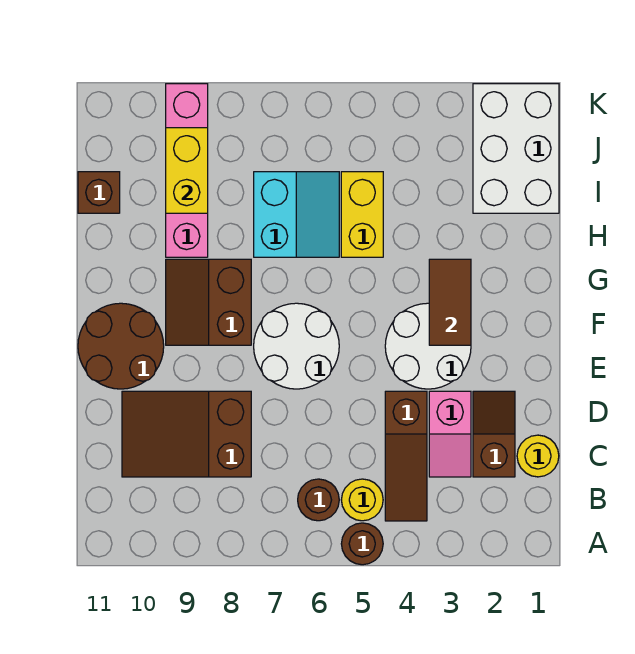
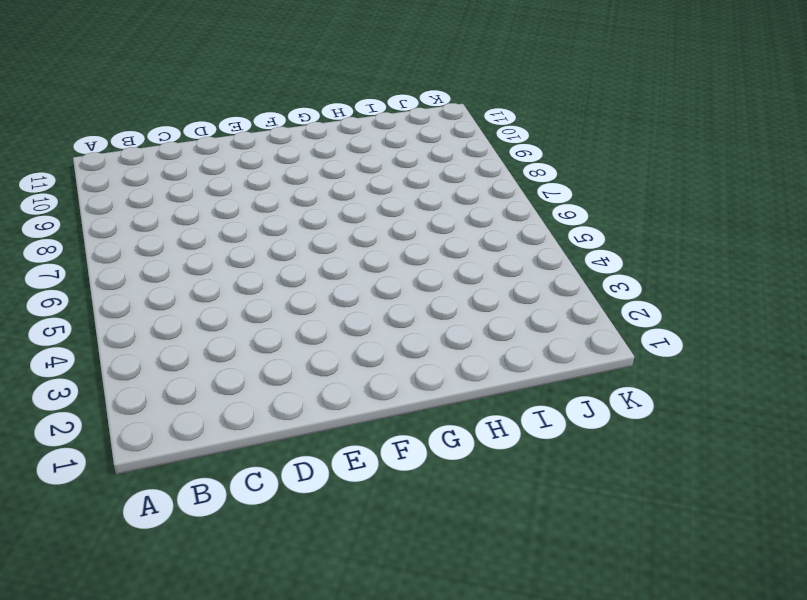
none -> brown round brick A5 level 1
none -> brown slope B4:D4 level 1 top D
none -> yellow round brick B5 level 1

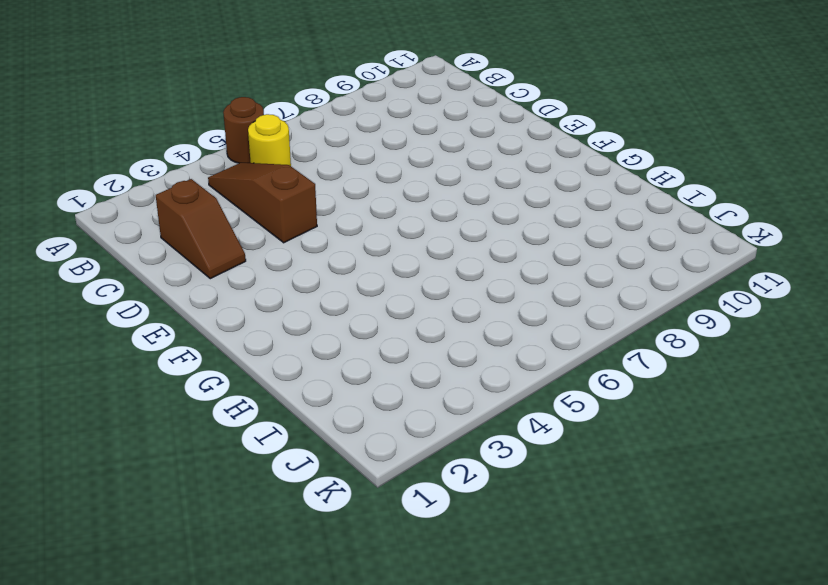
none -> brown round brick B6 level 1
none -> yellow round brick C1 level 1
none -> pink slope C3:D3 level 1 top D

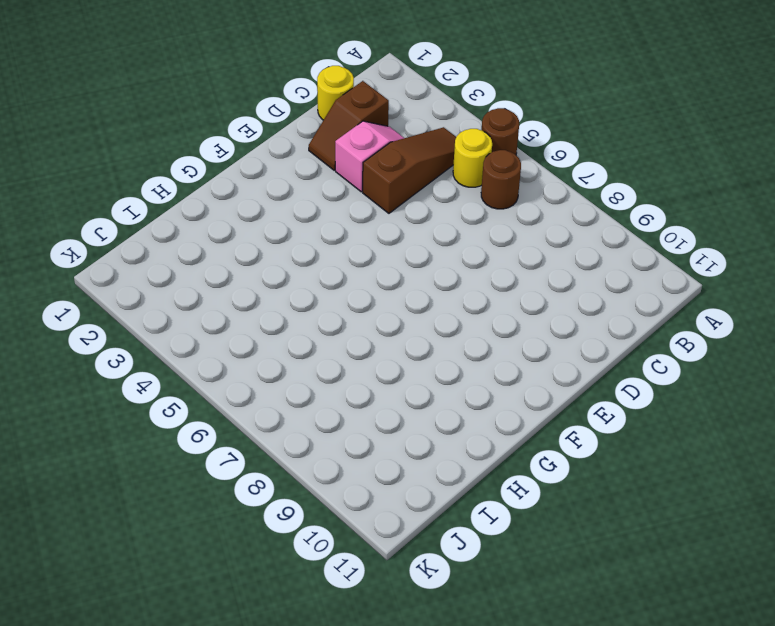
none -> brown slope C8:D10 level 1 top 8
none -> white round brick E3:F4 level 1
none -> white round brick E6:F7 level 1

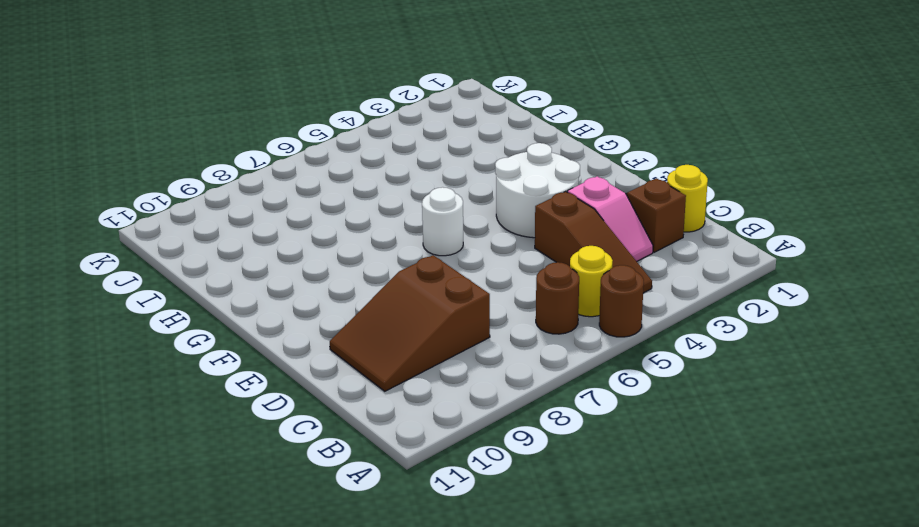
white round brick F6 level 1 -> white round brick E6:F7 level 1
none -> brown round brick E10:F11 level 1
none -> brown slope F8:G9 level 1 top 8
none -> yellow brick H5:I5 level 1

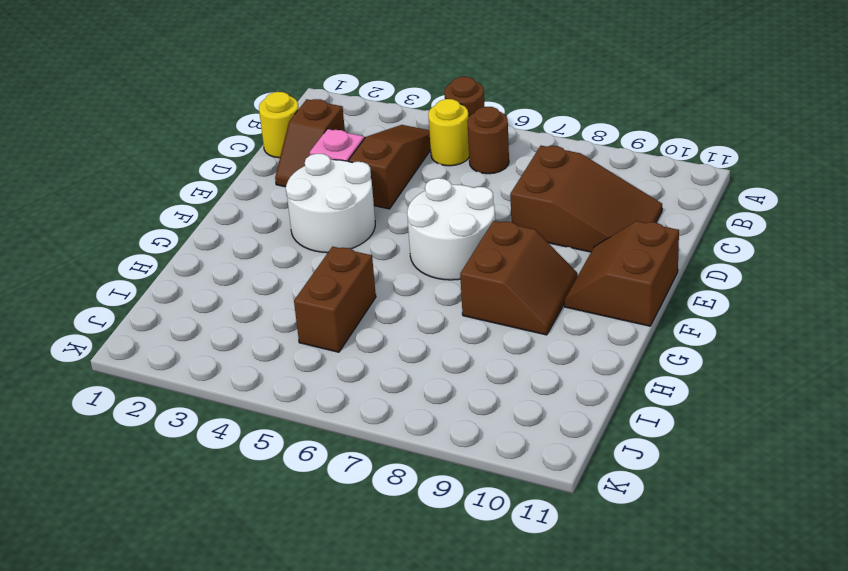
brown slope E10:F11 level 1 top 11 -> brown round brick E10:F11 level 1
brown brick H5:I5 level 1 -> yellow brick H5:I5 level 1
none -> cyan slope H6:I7 level 1 top 7
none -> pink brick H9:K9 level 1
none -> white brick I1:K2 level 1

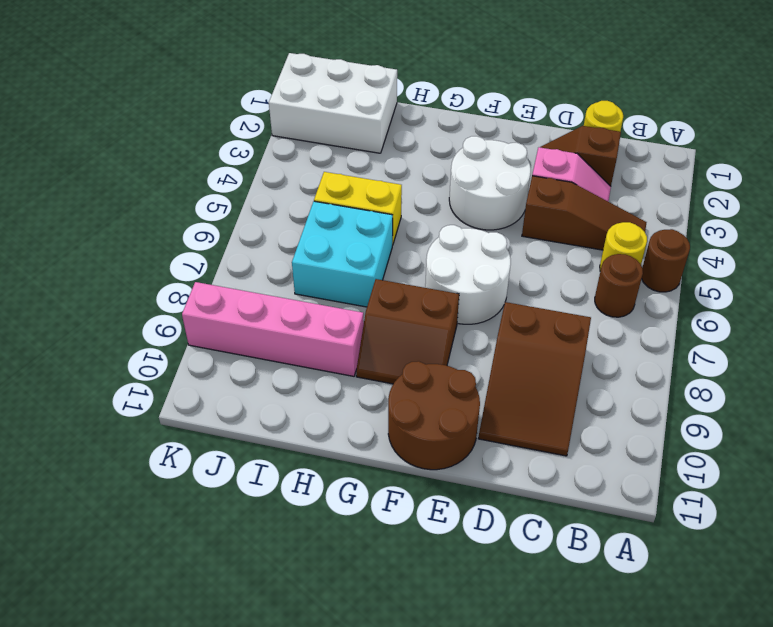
cyan brick H6:I7 level 1 -> cyan slope H6:I7 level 1 top 7
none -> brown brick I11 level 1
none -> brown tile F3:G3 level 2
none -> yellow brick I9:J9 level 2

